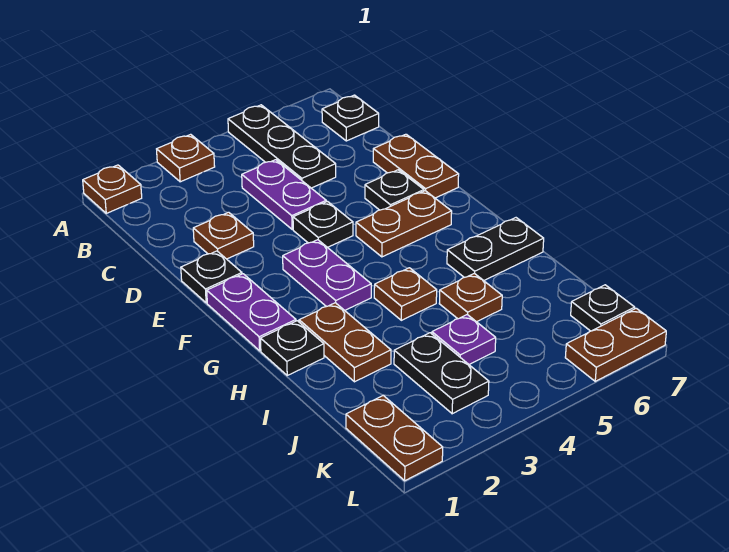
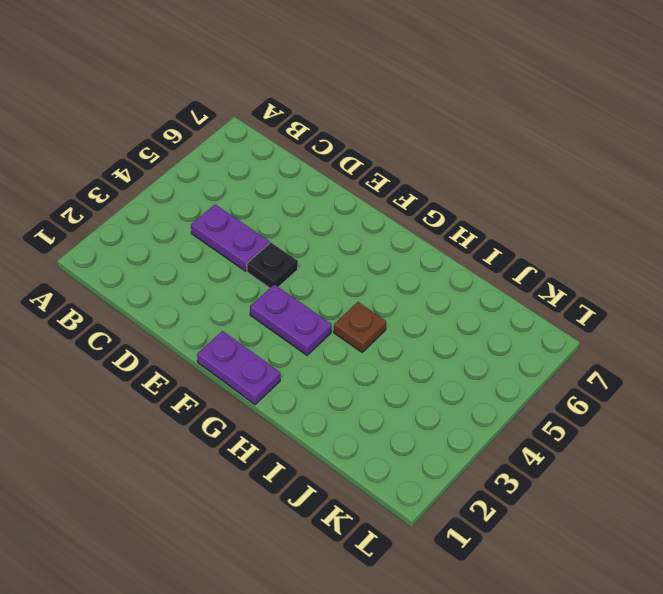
none -> brown plate A1 level 1
none -> brown plate A3 level 1
none -> black plate A5:C5 level 1

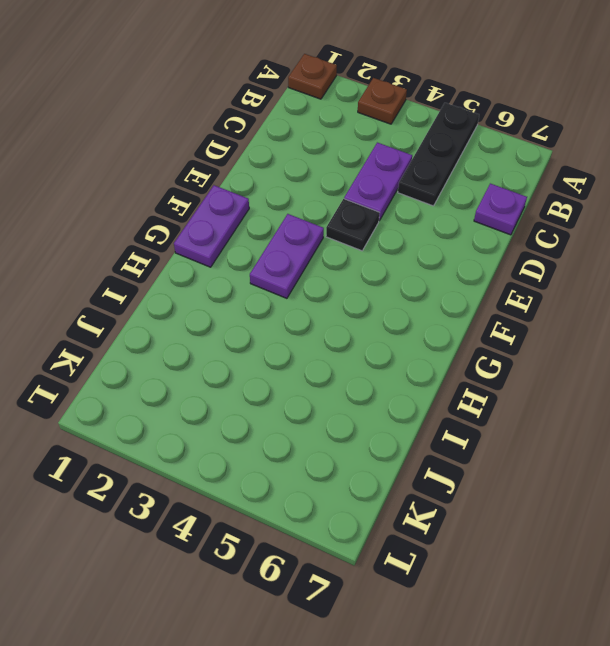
purple plate C7 level 1 -> purple plate J4 level 1
none -> black plate B7 level 1
none -> brown plate D2 level 1
none -> brown plate D7:E7 level 1

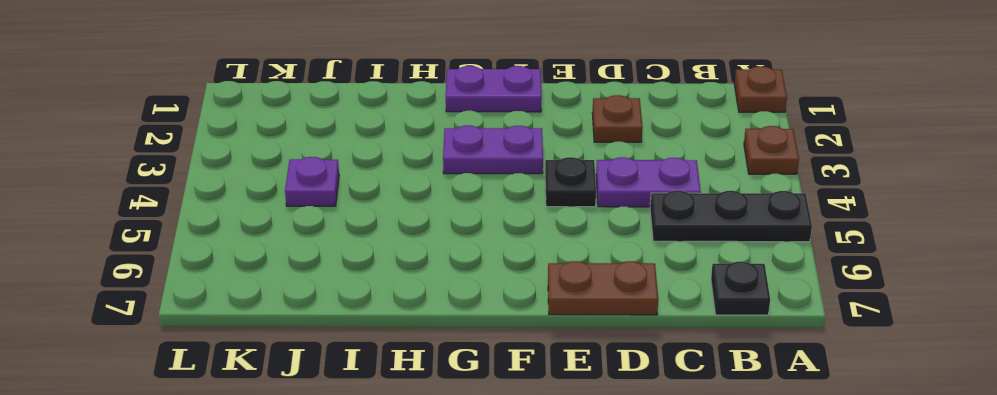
none -> black plate E1 level 1
none -> black plate E6 level 1
none -> brown plate F5:F6 level 1

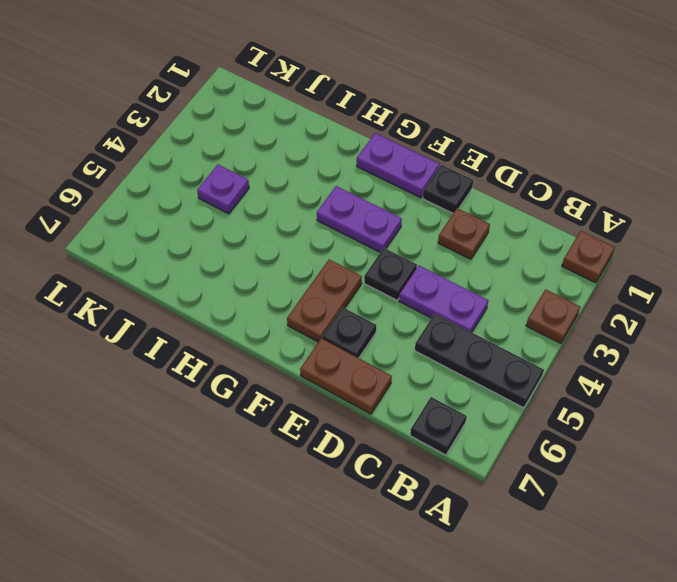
none -> black plate H1 level 1
none -> brown plate H2:I2 level 1
none -> brown plate H4 level 1

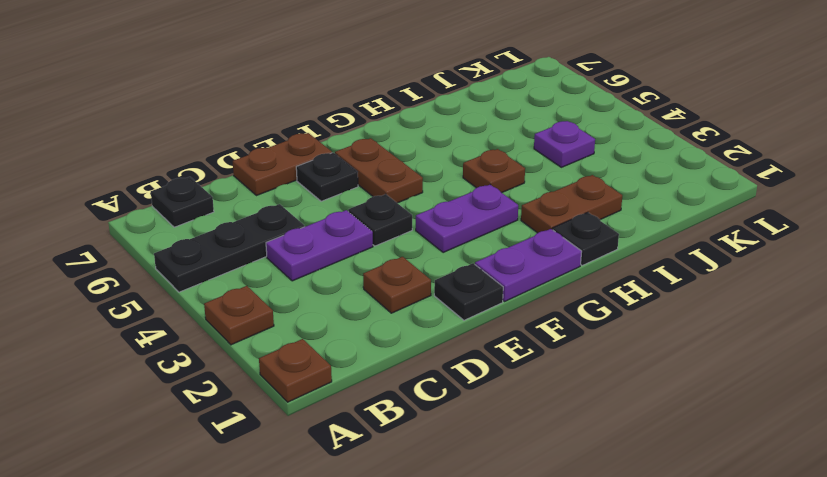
none -> black plate H6:H7 level 1
none -> brown plate I5 level 1
none -> black plate J3:K3 level 1

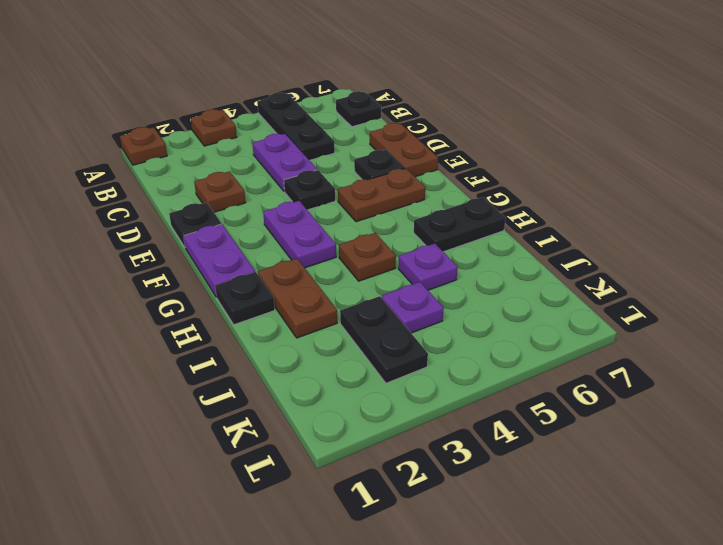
purple plate I5 level 1 -> brown plate I5 level 1
none -> brown plate K1:L1 level 1
none -> black plate K7 level 1
none -> brown plate L6:L7 level 1

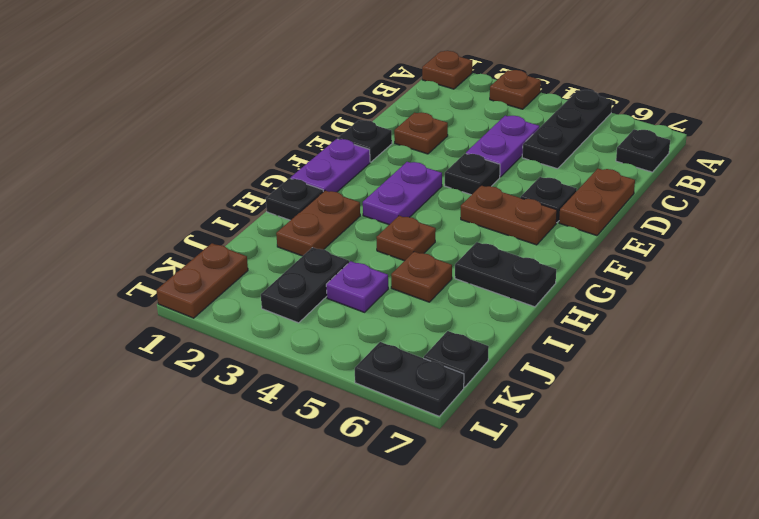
black plate L6:L7 level 1 -> brown plate L6:L7 level 1

